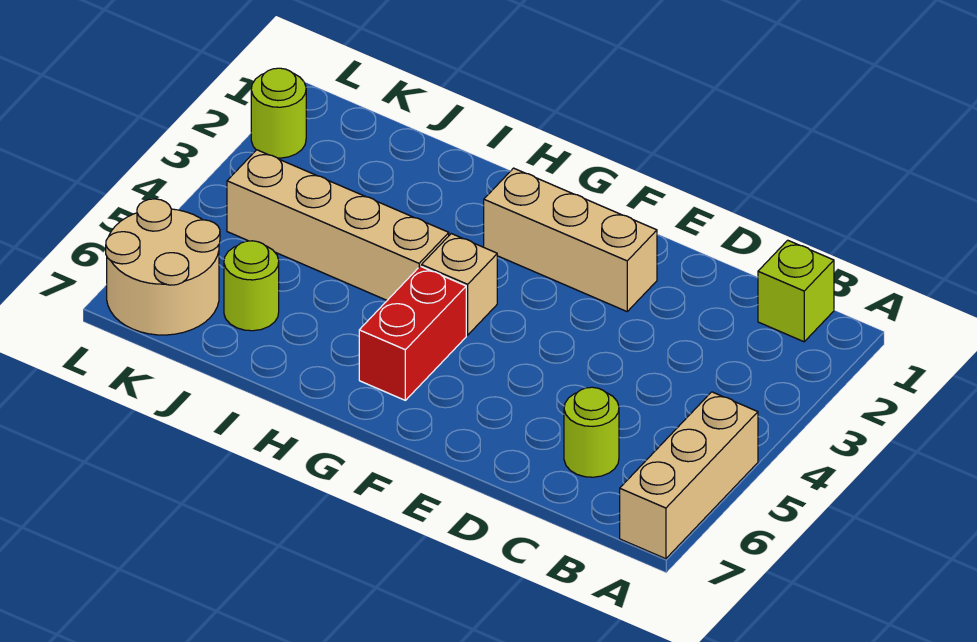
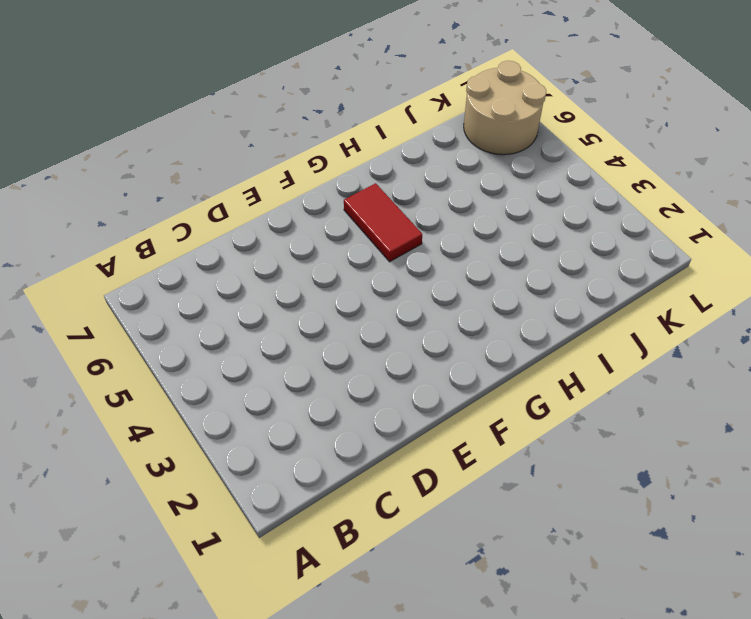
red tile G5:G6 level 1 -> red brick G5:G6 level 1
none -> tan brick A5:A7 level 1
none -> lime brick B1 level 1

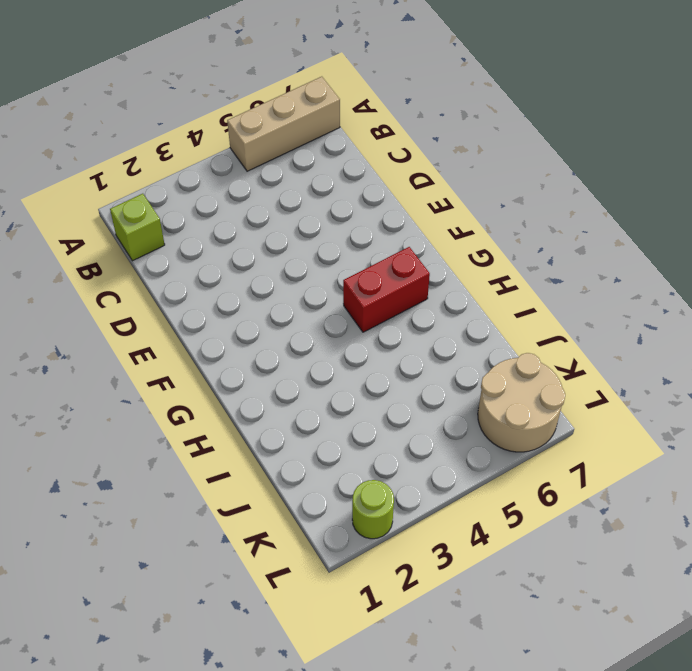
none -> lime round brick C6 level 1
none -> tan brick E2:G2 level 1

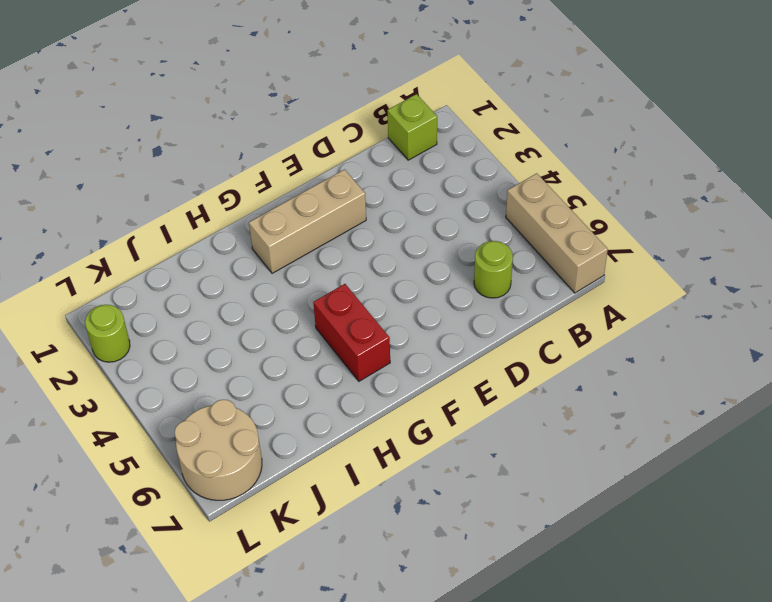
none -> tan brick G4 level 1
none -> tan brick H4:K4 level 1

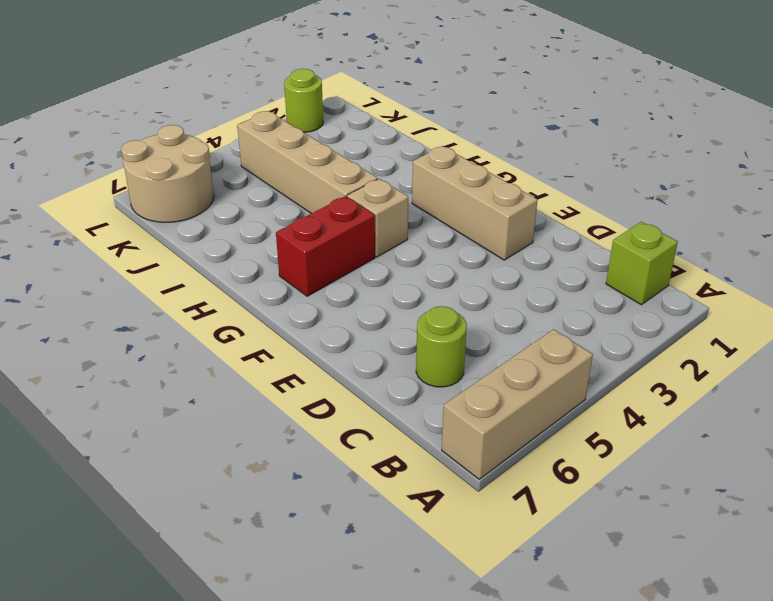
none -> lime round brick J6 level 1

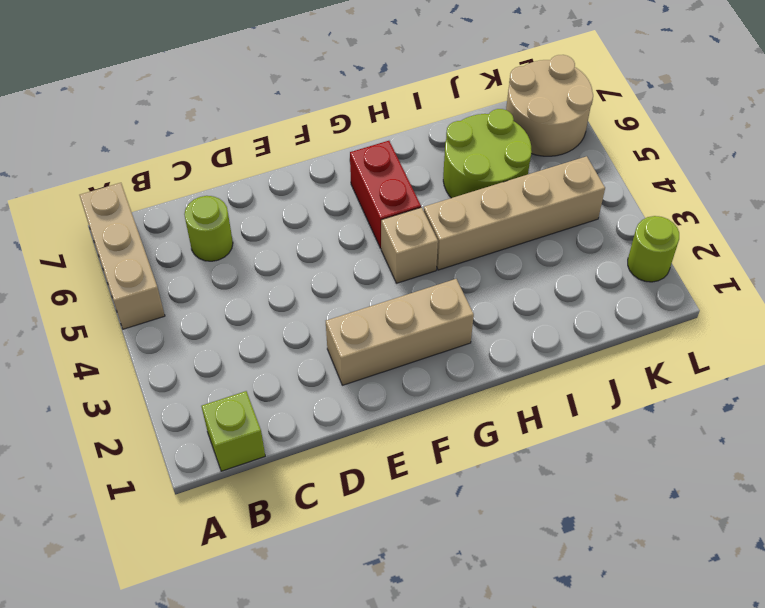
lime round brick I5:J6 level 1 -> lime round brick J6 level 1

